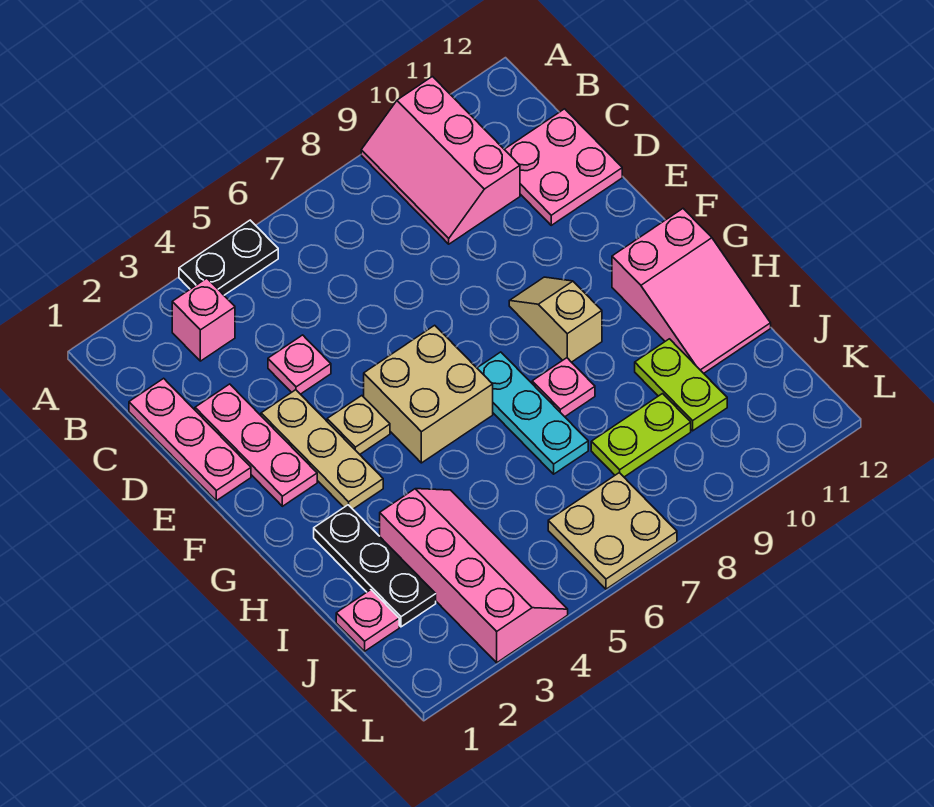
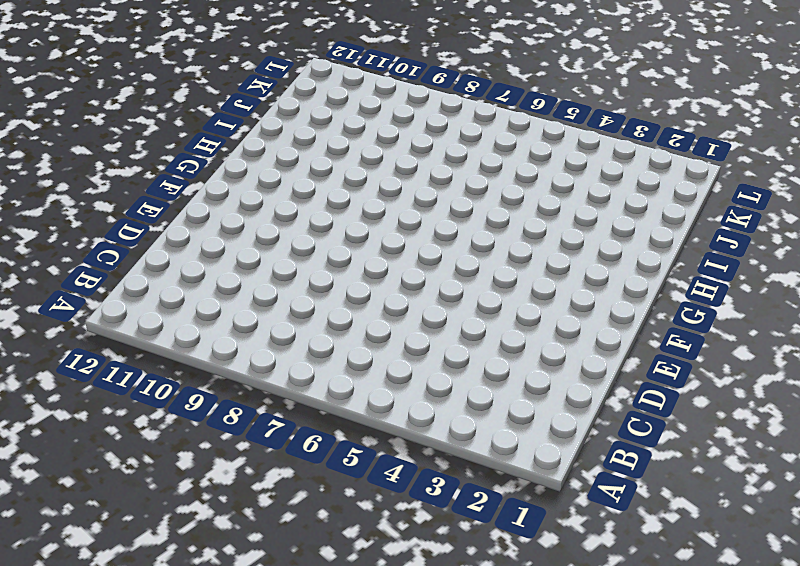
none -> black plate A4:A5 level 1
none -> pink slope A9:C10 level 1 top 10
none -> pink brick B3 level 1

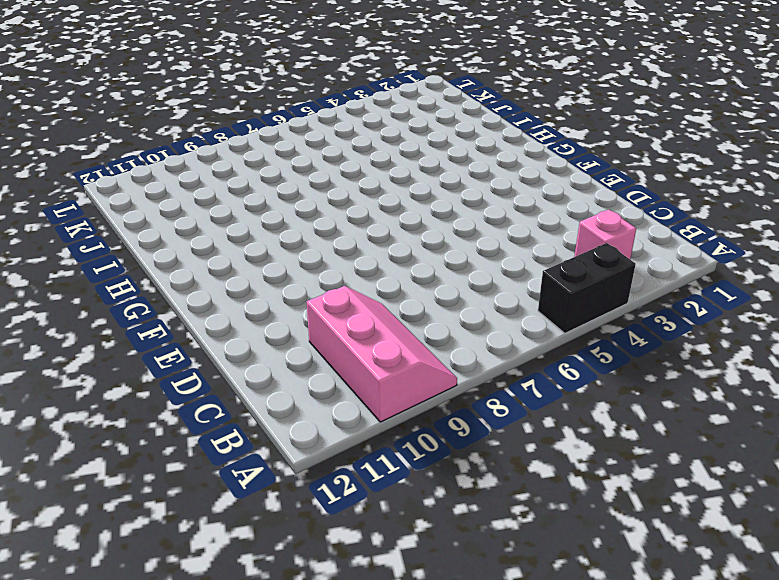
black brick A4:A5 level 1 -> black plate A4:A5 level 1
none -> pink plate C1:E1 level 1
none -> pink plate C11:D12 level 1
none -> pink plate D2:F2 level 1

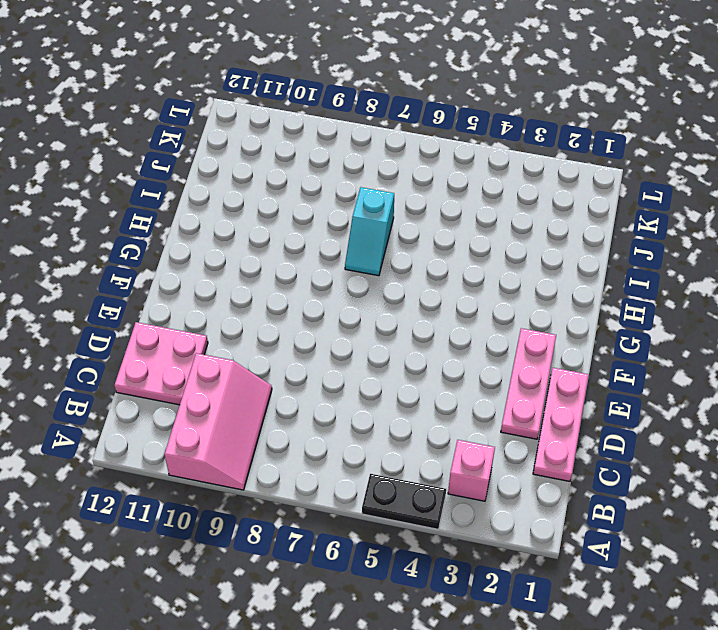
cyan slope H7:I7 level 1 top I -> cyan plate G7:I7 level 1
none -> pink plate D4 level 1
none -> tan plate E3:G3 level 1
none -> tan plate F4 level 1

